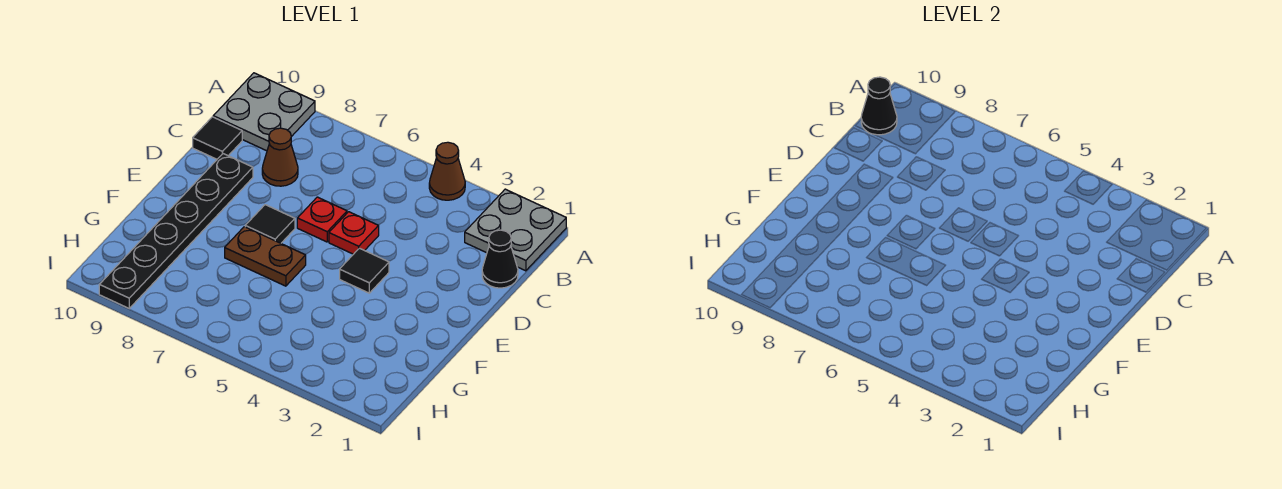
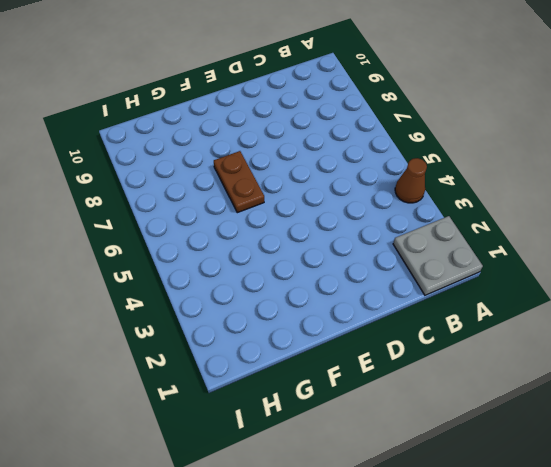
none -> grey plate A9:B10 level 1
none -> black cone C1 level 1
none -> brown cone C8 level 1

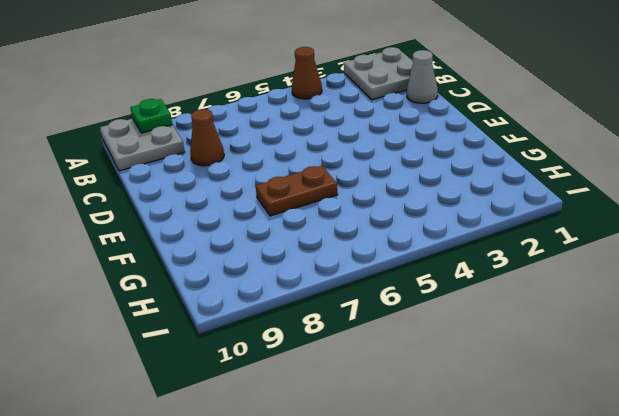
green plate A9 level 2 -> none
grey cone C1 level 1 -> black cone C1 level 1
none -> black tile C10 level 1
none -> red plate D5 level 1
none -> red plate D6 level 1

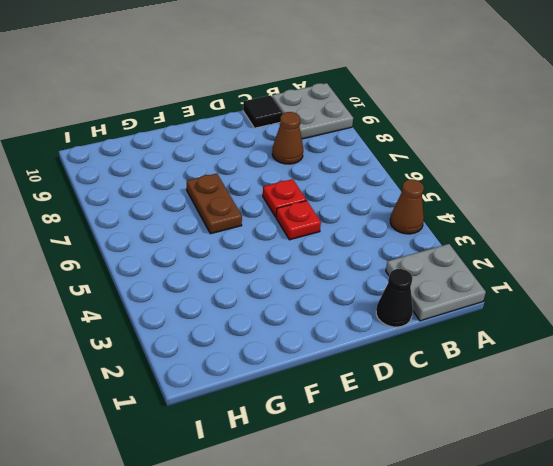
none -> black plate D9:I9 level 1
none -> black tile E4 level 1
none -> black tile E7 level 1

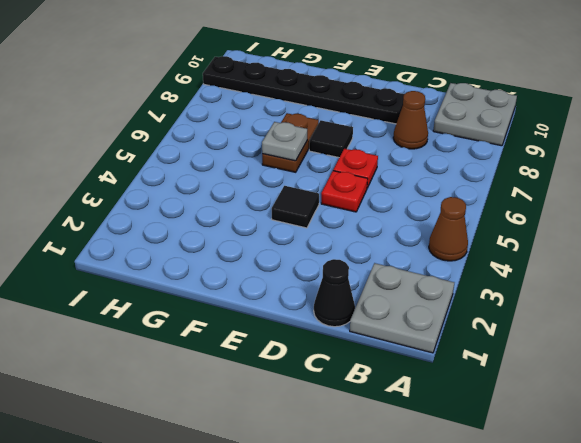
grey plate F6 level 2 -> none
none -> black tile C10 level 1
none -> black cone B10 level 2

